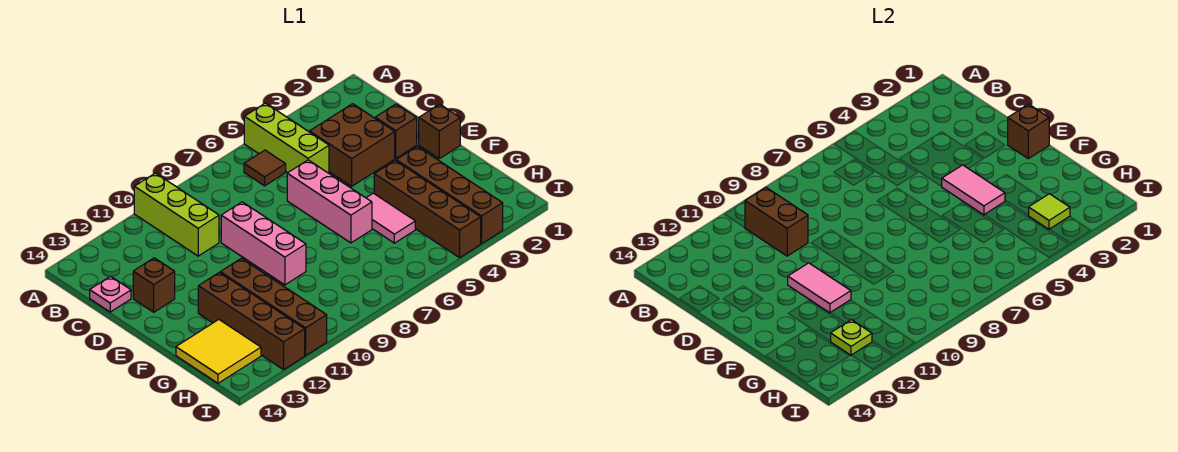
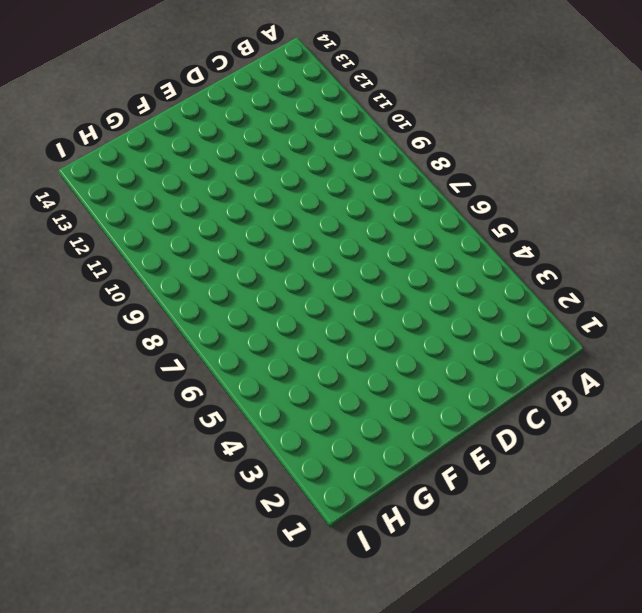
none -> lime brick A5:C5 level 1
none -> lime brick A10:C10 level 1
none -> brown tile B6 level 1

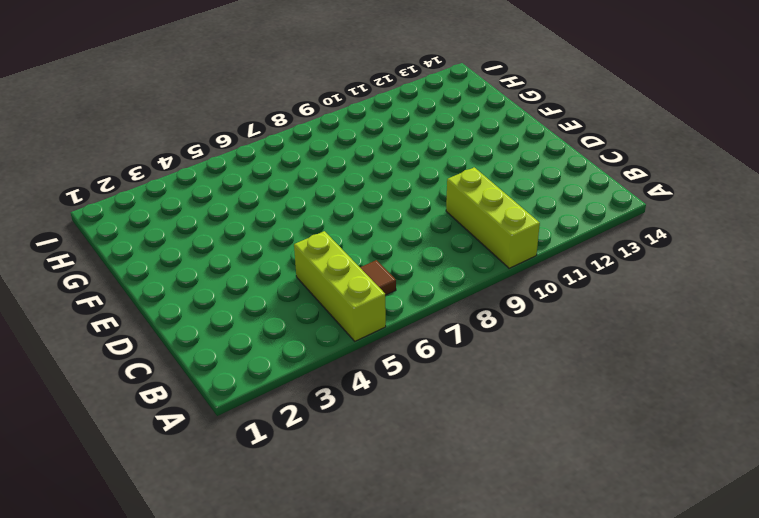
none -> brown brick C3:D4 level 1
none -> pink plate C14 level 1
none -> brown brick D2 level 1

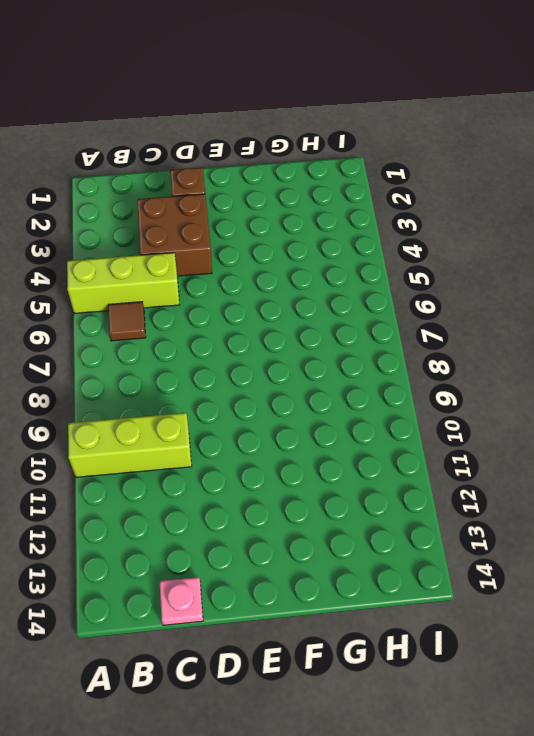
none -> pink brick D6:F6 level 1
none -> pink brick D9:F9 level 1
none -> brown brick D13 level 1

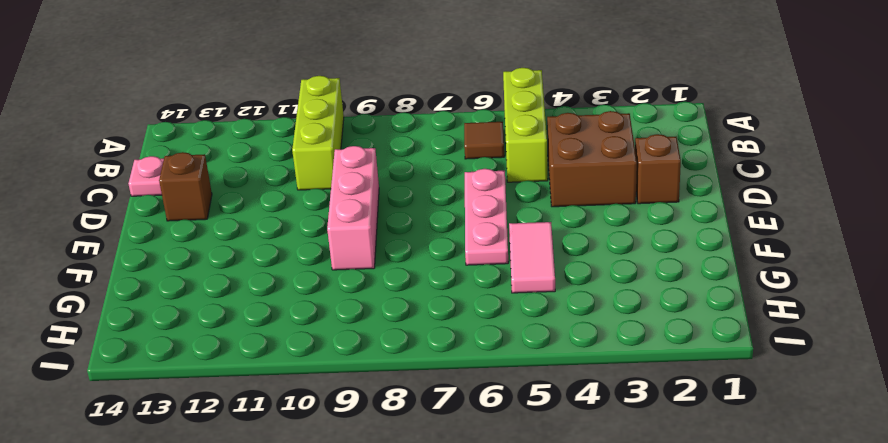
pink plate D6:F6 level 1 -> pink brick D6:F6 level 1
none -> brown brick E1 level 1
none -> brown brick F3:I3 level 1
none -> brown brick F4:I4 level 1

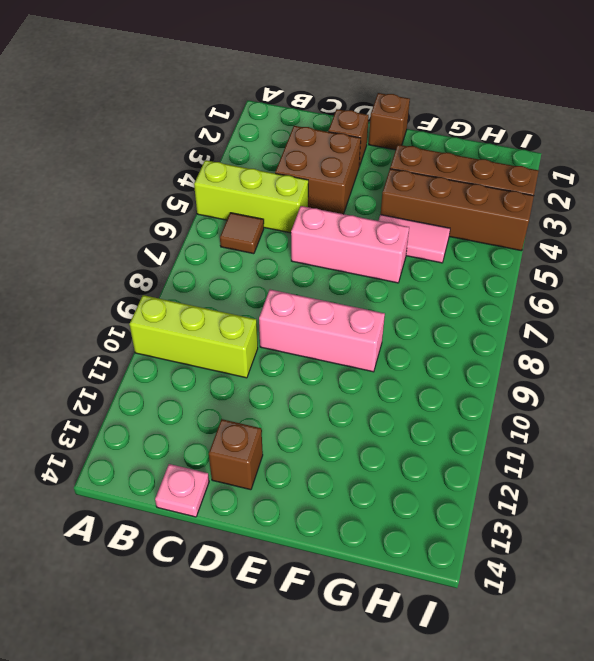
none -> brown brick F11:I11 level 1
none -> brown brick F12:I12 level 1
none -> yellow tile G13:H14 level 1

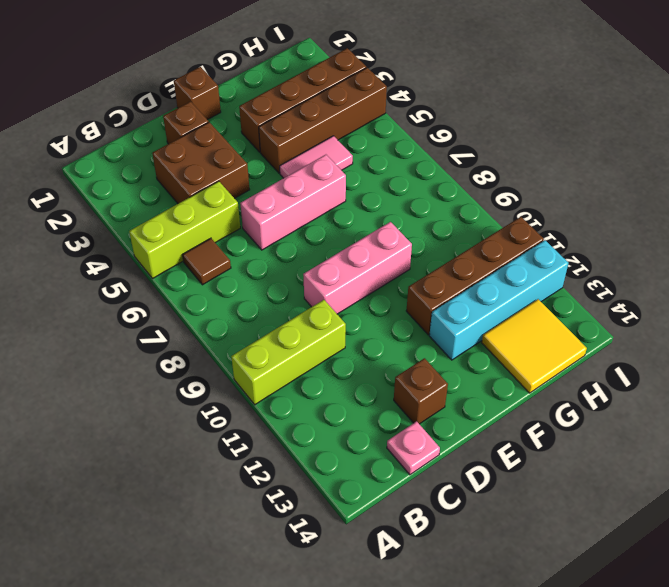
cyan brick F12:I12 level 1 -> brown brick F12:I12 level 1
none -> brown brick B10:C10 level 2
none -> brown brick E1 level 2
none -> pink tile E4:F4 level 2

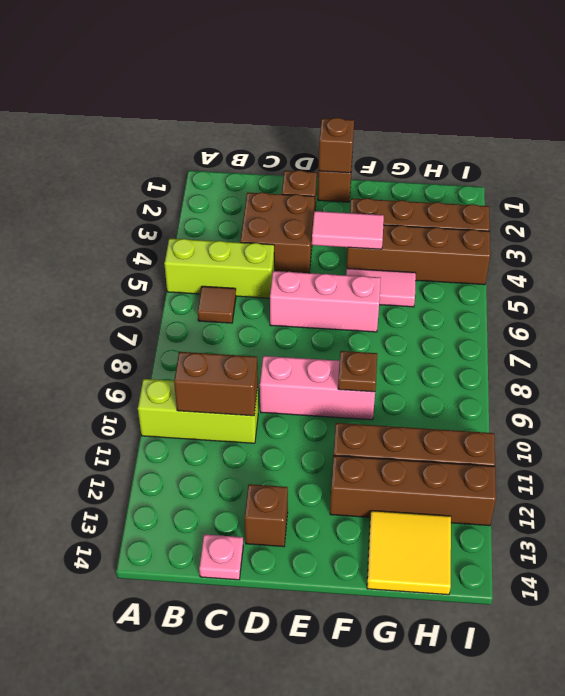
brown plate F9 level 2 -> none
none -> pink tile E11:F11 level 2
none -> lime tile H3 level 2
none -> lime plate H12 level 2

